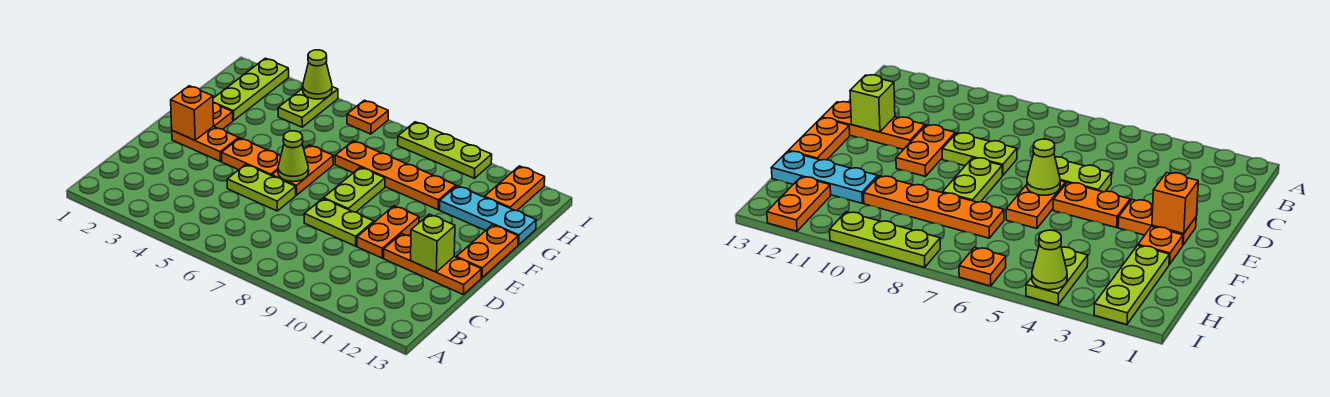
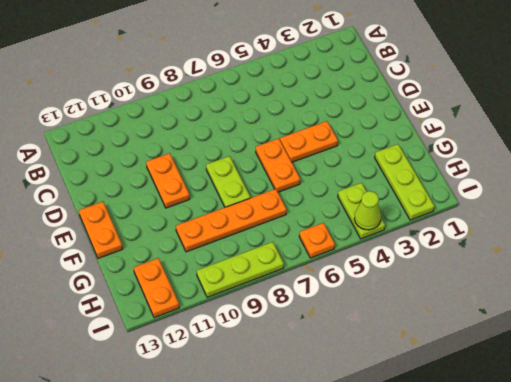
none -> lime plate D5:D6 level 1
none -> lime plate D8:D9 level 1
none -> orange plate D11:D13 level 1

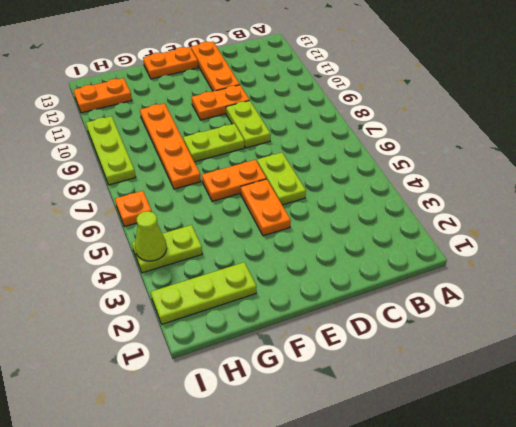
none -> orange plate E2:E3 level 1
none -> orange plate F2 level 1
none -> cyan plate G11:G13 level 1

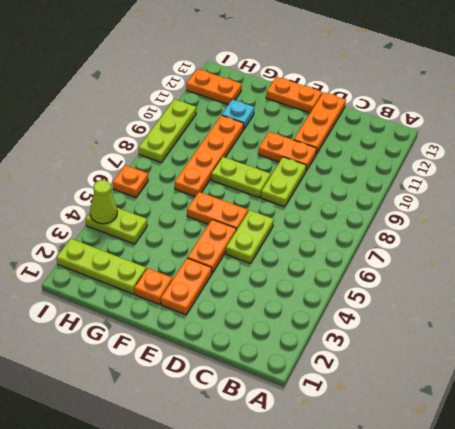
cyan plate G11 level 1 -> cyan plate G11:G13 level 1
none -> lime brick D12 level 2
none -> orange brick E2 level 2
none -> lime cone E6 level 2

